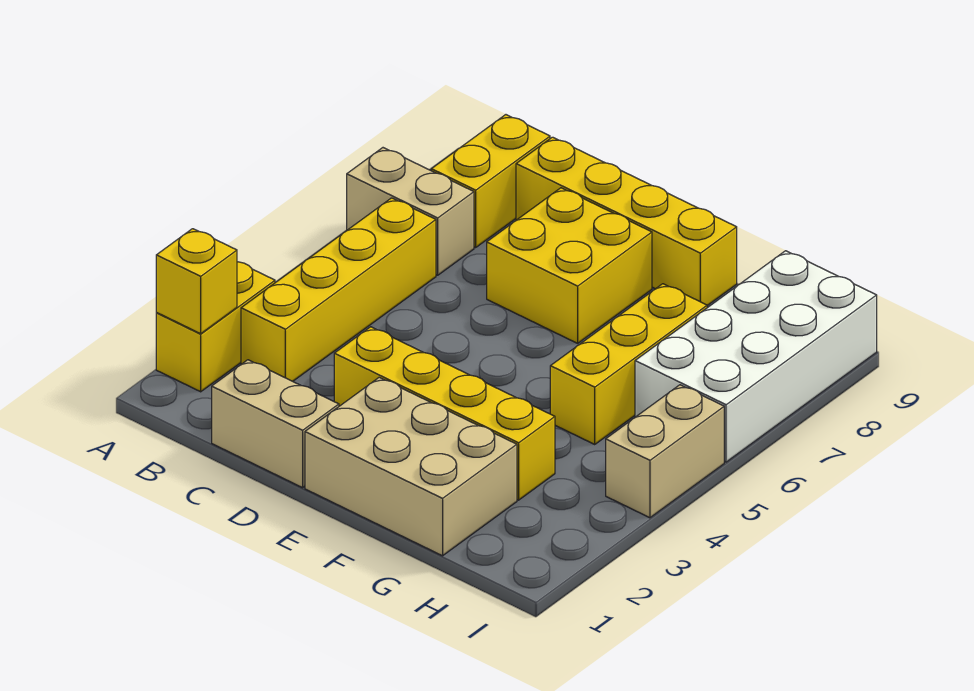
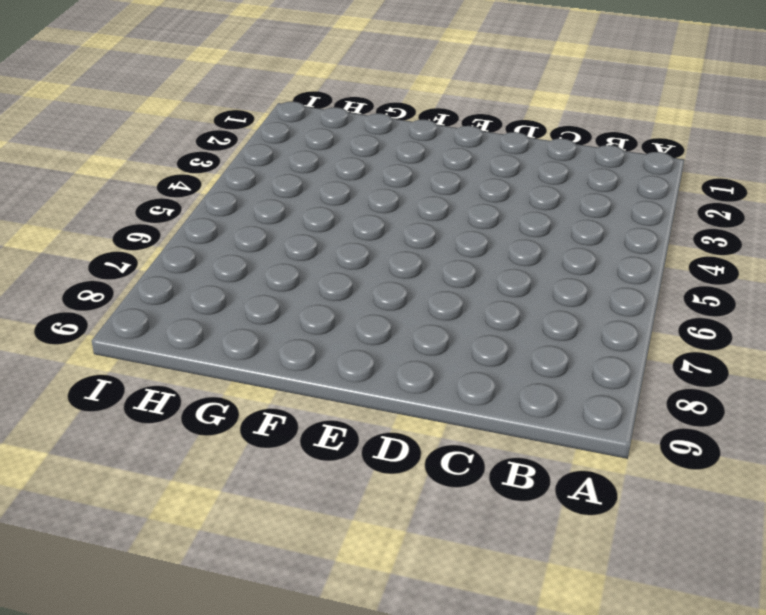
none -> yellow brick A2:A3 level 1
none -> tan brick A7:B7 level 1
none -> yellow brick B3:B6 level 1

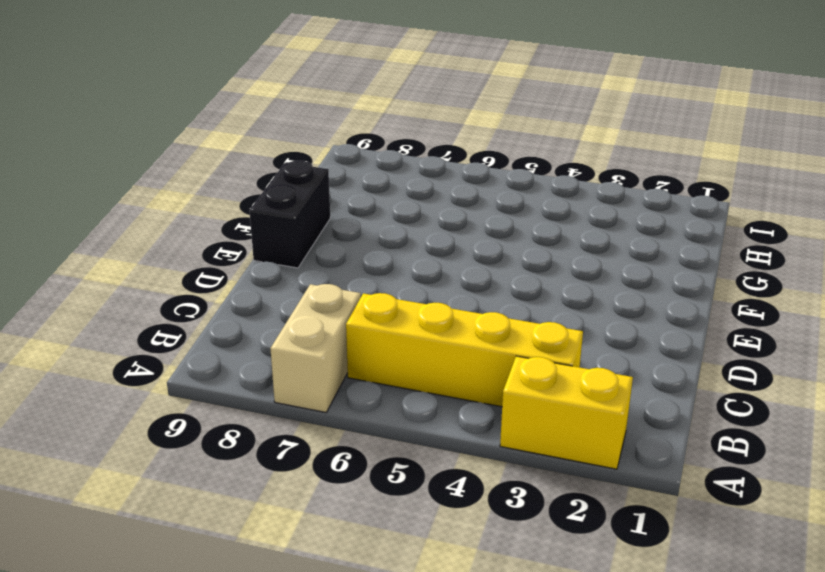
black brick E9:F9 level 1 -> yellow brick C9:F9 level 1
none -> yellow brick B8:B9 level 1
none -> tan brick C1:D1 level 1
none -> yellow brick D3:G3 level 1

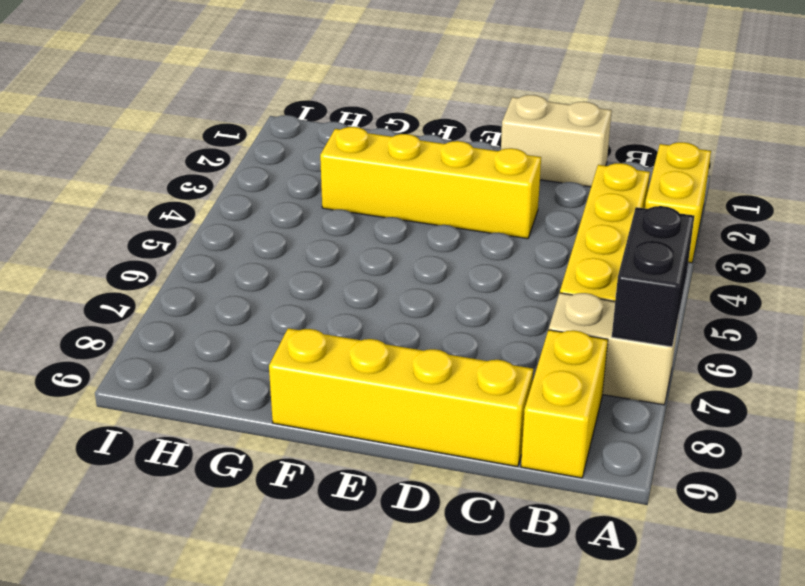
black brick A6:A7 level 2 -> none
none -> yellow brick D7:E8 level 1
none -> tan brick E1:G2 level 1
none -> yellow brick G5:G7 level 1

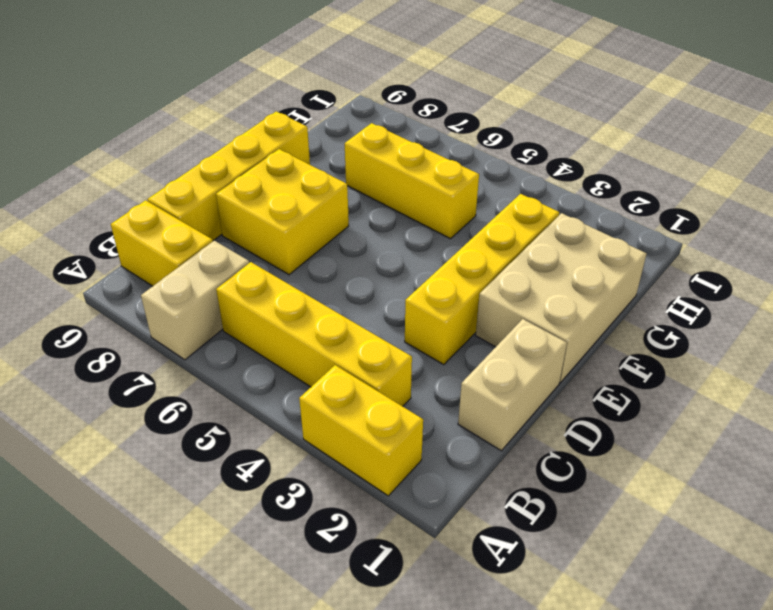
none -> white brick H6:I9 level 1
none -> tan brick I4:I5 level 1
none -> yellow brick A2 level 2

